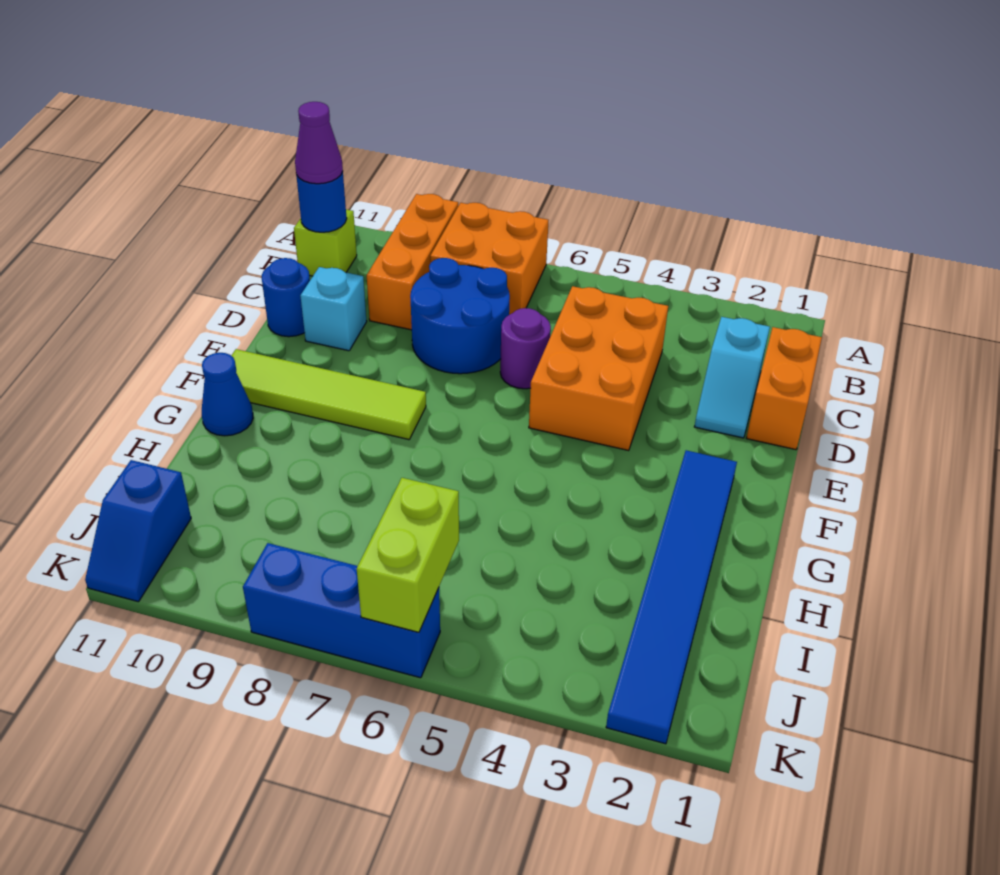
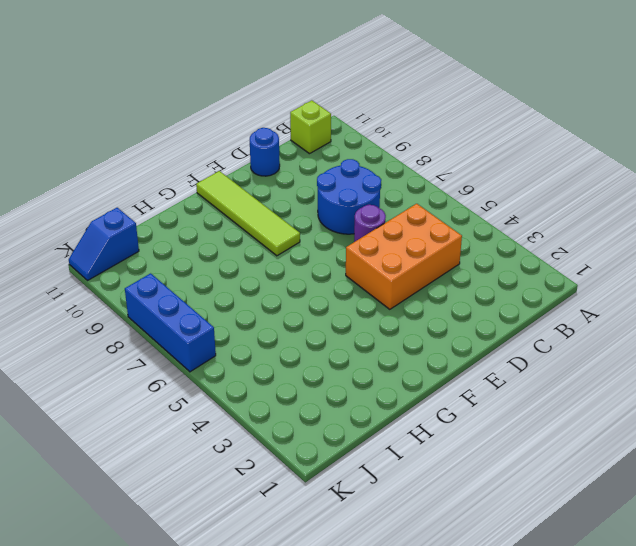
none -> orange brick A7:B8 level 1
none -> orange brick A9:C9 level 1
none -> orange brick C1:D1 level 1

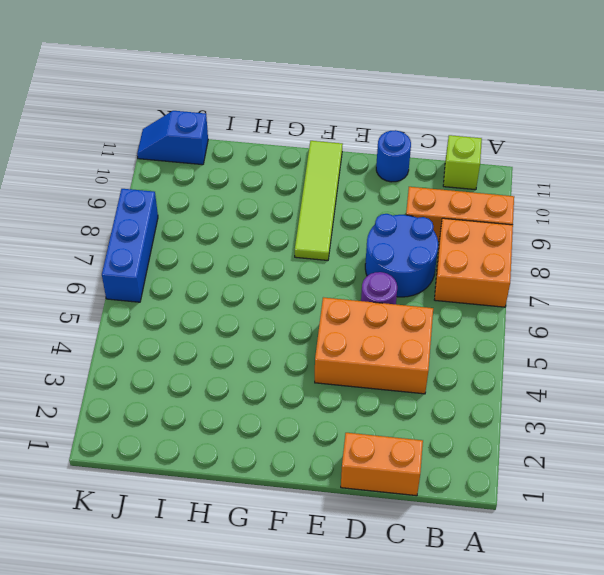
none -> cyan slope C2:D2 level 1 top C
none -> cyan brick D10 level 1
none -> blue tile F2:K2 level 1

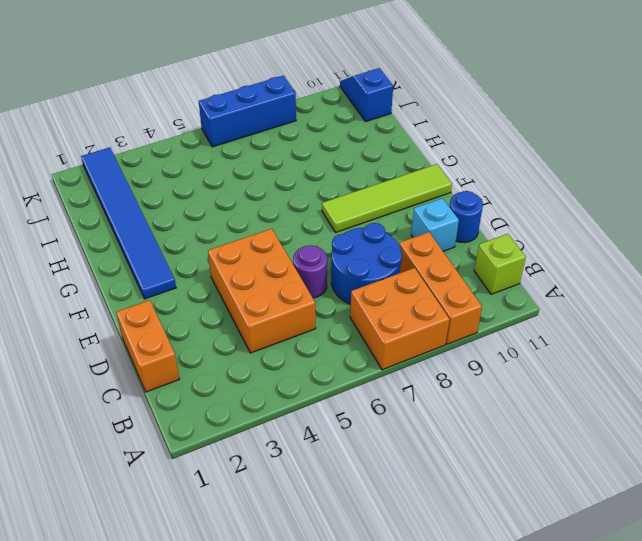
none -> cyan slope C2:D2 level 1 top C
none -> blue cone G11 level 1
none -> blue round brick B11 level 2

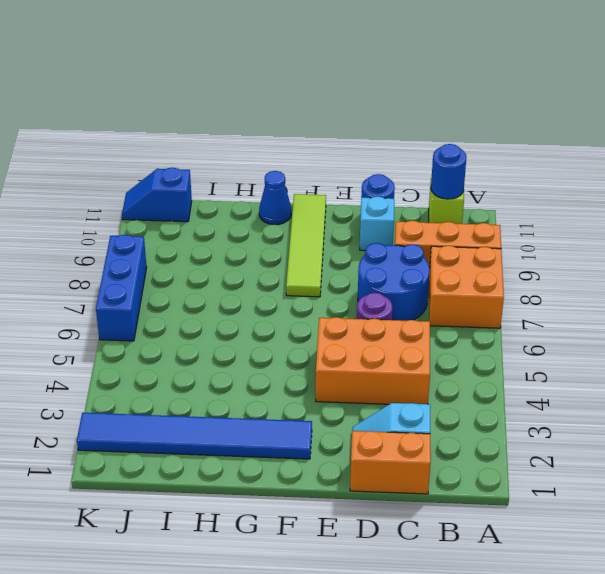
none -> lime brick J6:K6 level 2
none -> purple cone B11 level 3

